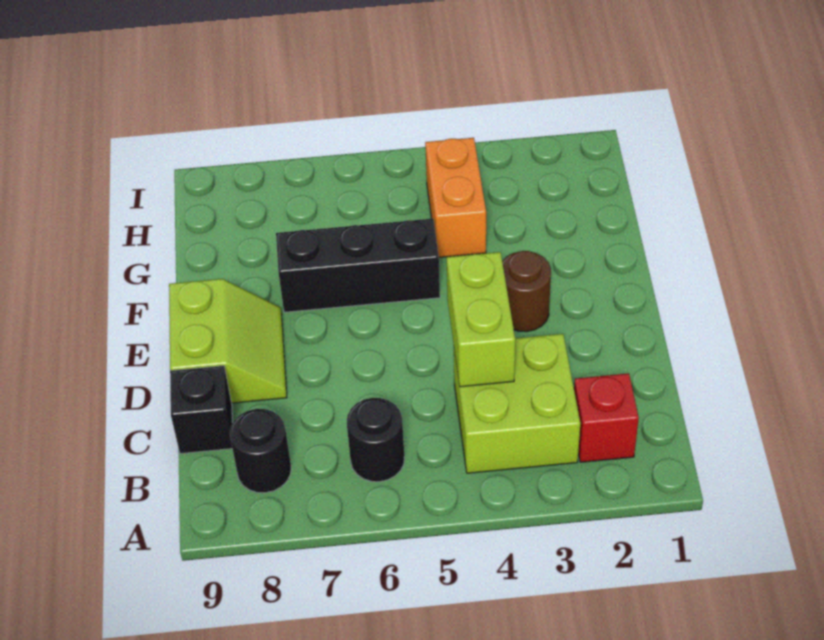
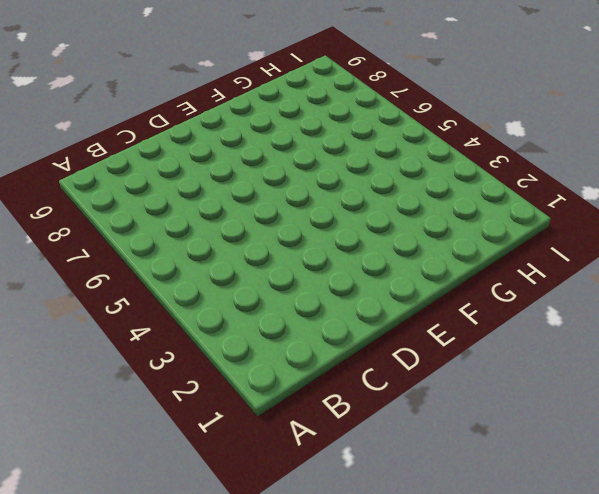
none -> red brick B2 level 1
none -> lime brick B3:C4 level 1

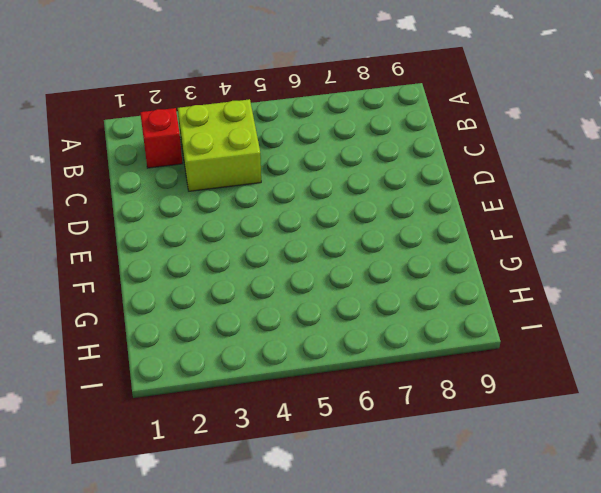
none -> black round brick B6 level 1
none -> black round brick B8 level 1

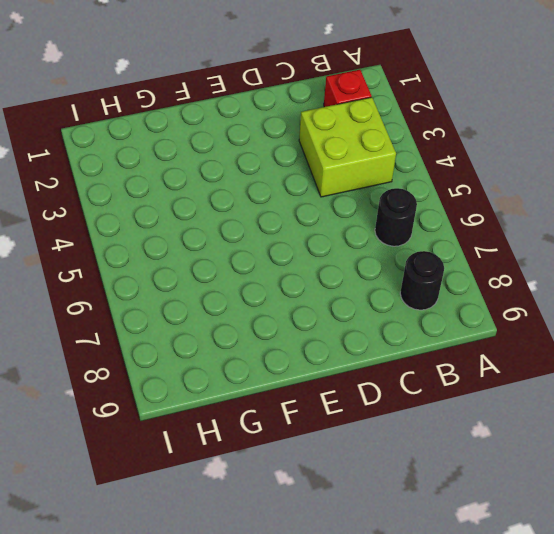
none -> black brick C9 level 1
none -> lime slope D8:E9 level 1 top 9

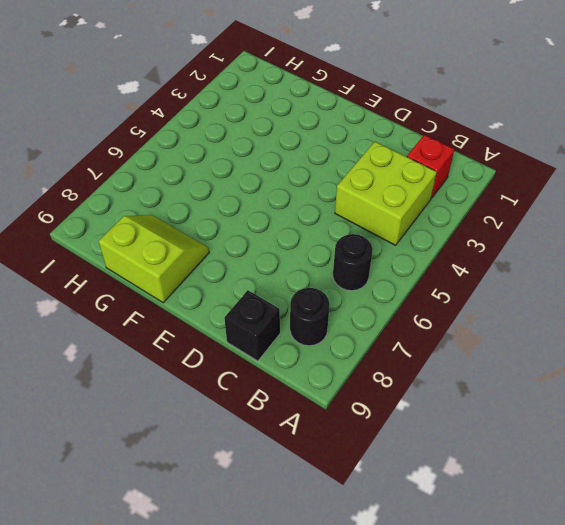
lime slope F8:G9 level 1 top 9 -> lime slope D8:E9 level 1 top 9
none -> brown round brick E3 level 1
none -> black brick F5:F7 level 1

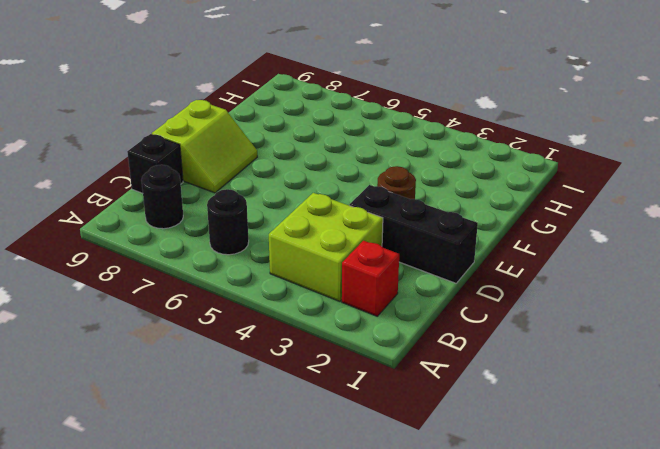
black brick D1:D3 level 1 -> black brick F5:F7 level 1
none -> orange brick G4:H4 level 1
none -> lime brick C4:D4 level 2

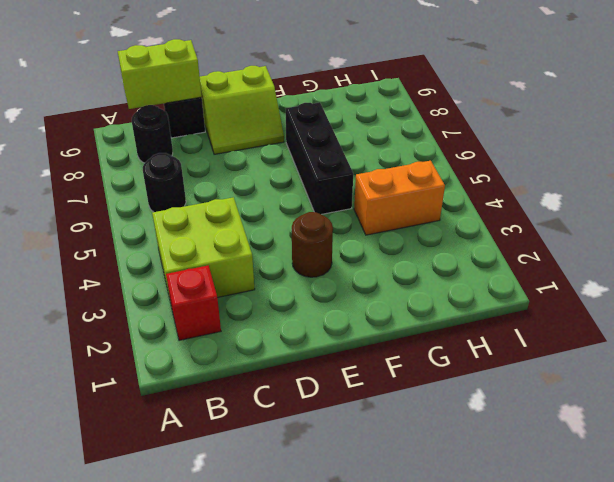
lime brick B9:C9 level 2 -> lime brick C4:D4 level 2

